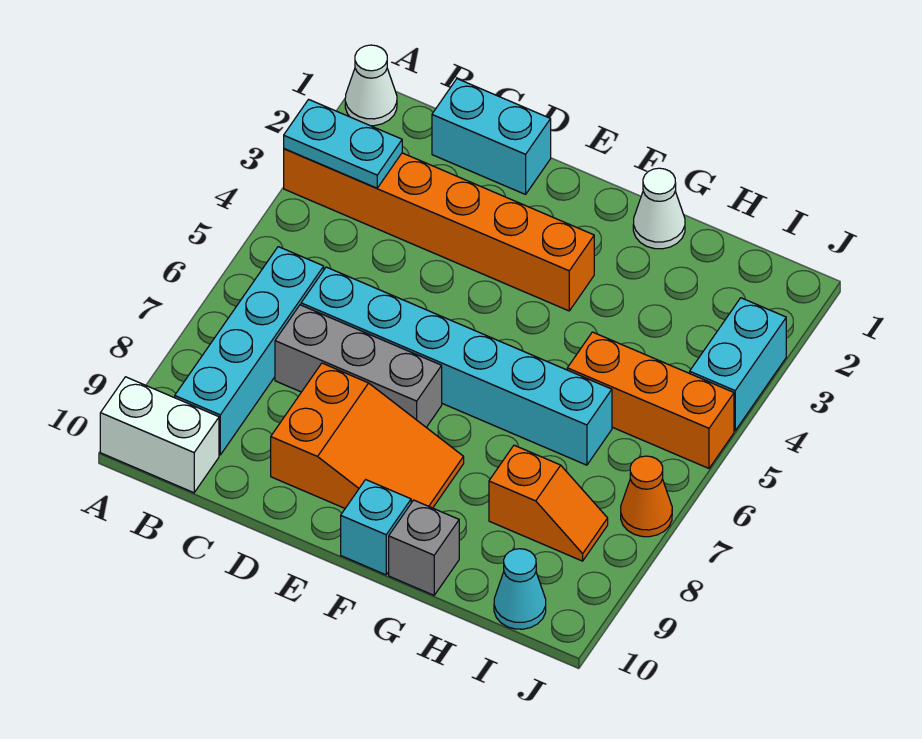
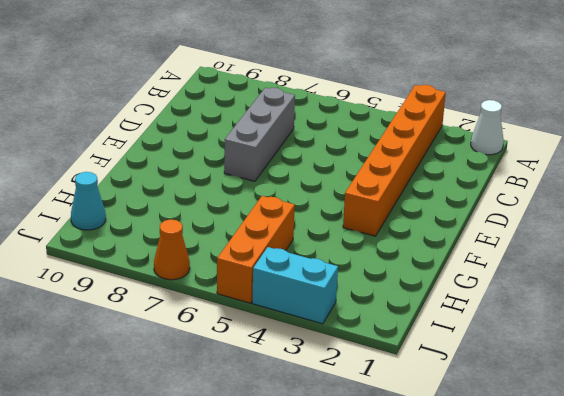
none -> white brick A10:B10 level 1
none -> cyan brick B6:B9 level 1
none -> cyan brick C1:D1 level 1

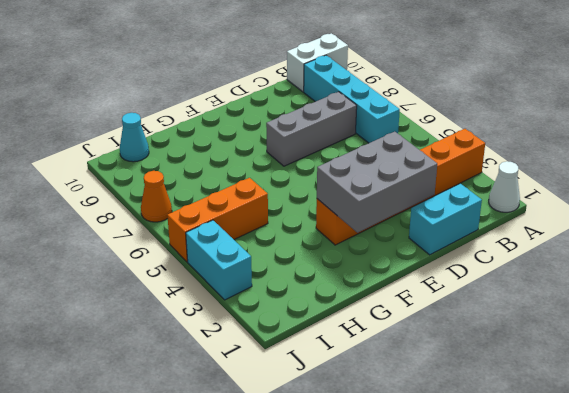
grey brick D2:F3 level 2 -> none
none -> cyan brick C6:H6 level 1
none -> orange slope D8:F9 level 1 top D
none -> cyan brick F10 level 1

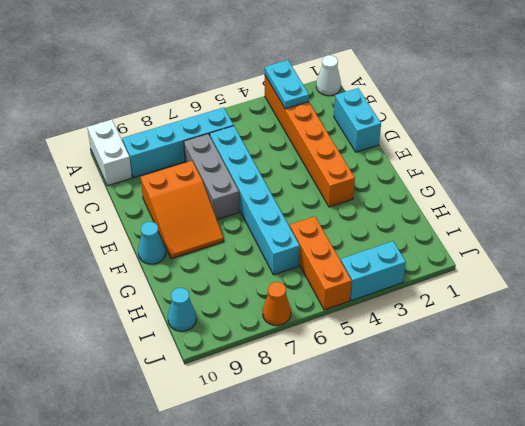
cyan cone F10 level 1 -> cyan brick F10 level 1
none -> white cone G1 level 1
none -> grey brick G10 level 1
none -> orange slope H8:I8 level 1 top H

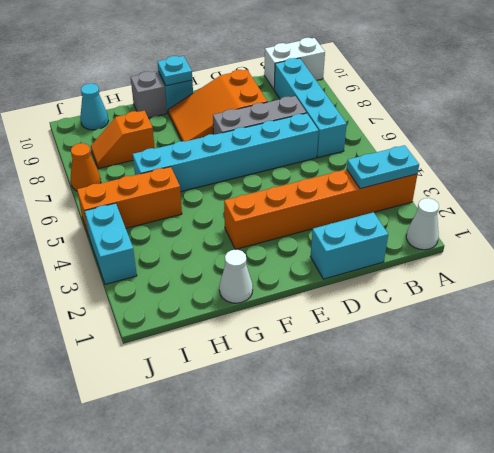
cyan plate F10 level 2 -> none

